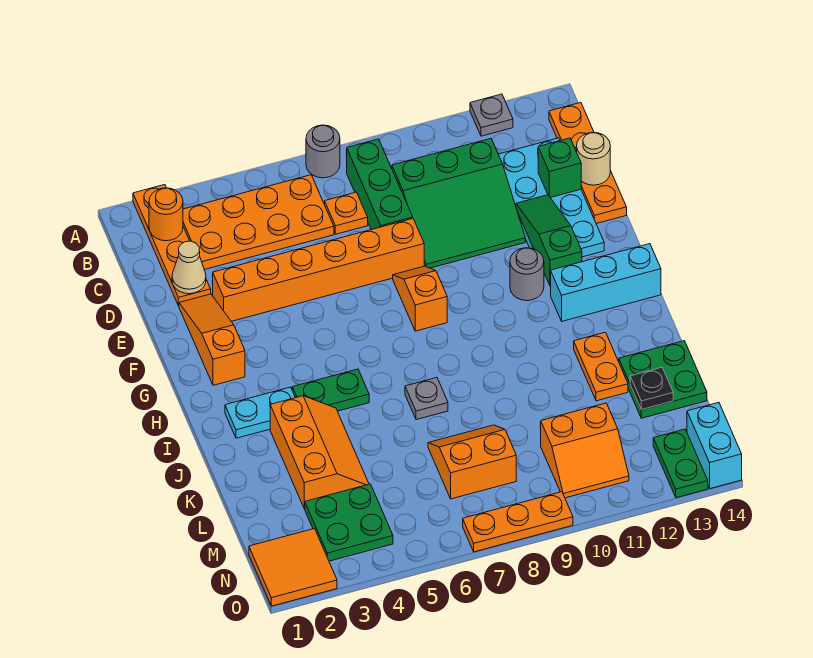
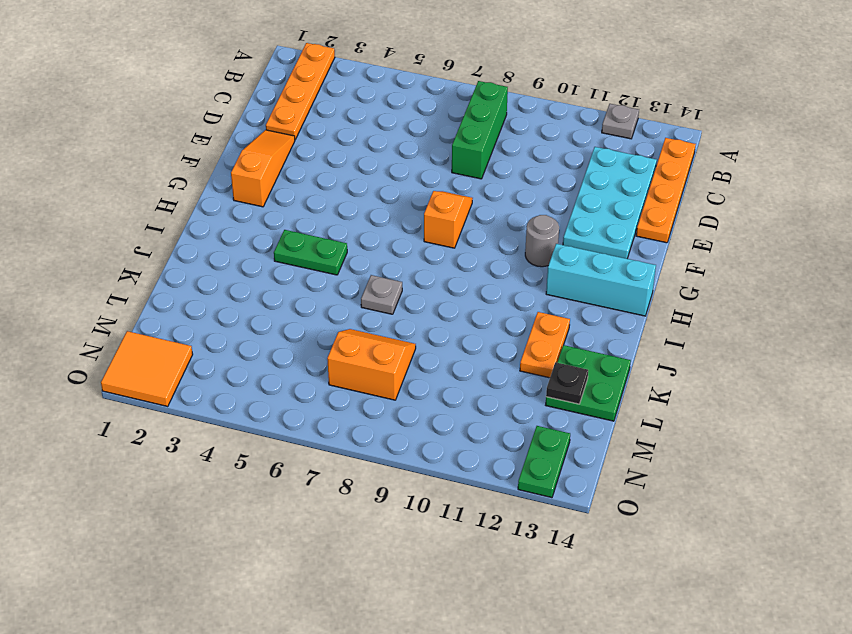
none -> grey round brick A7 level 1
none -> orange plate B3:C6 level 1
none -> orange plate C7 level 1
none -> green slope C9:E11 level 1 top C

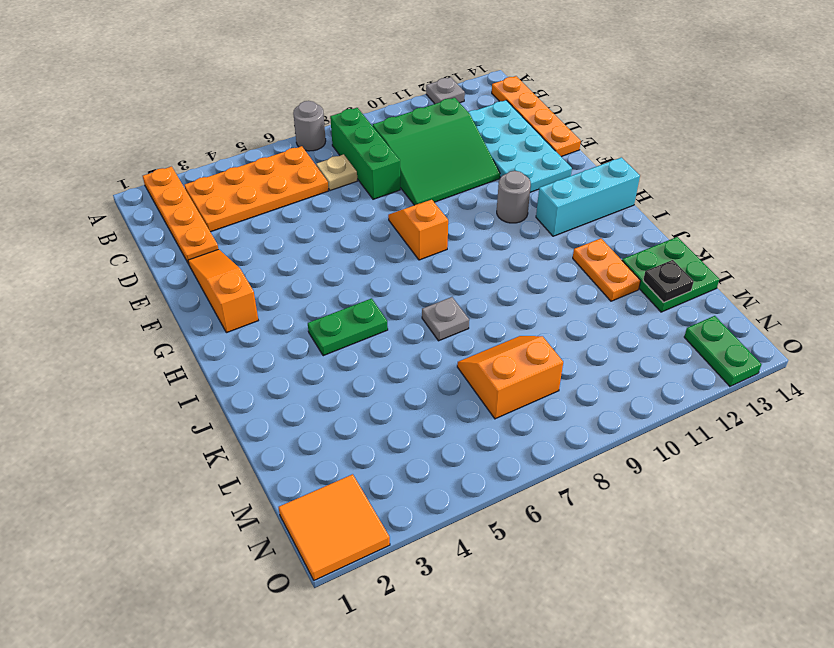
tan plate C7 level 1 -> orange plate C7 level 1
none -> orange brick E3:E8 level 1
none -> cyan plate I2:I3 level 1
none -> orange slope J3:L4 level 1 top 3
none -> green plate M3:N4 level 1

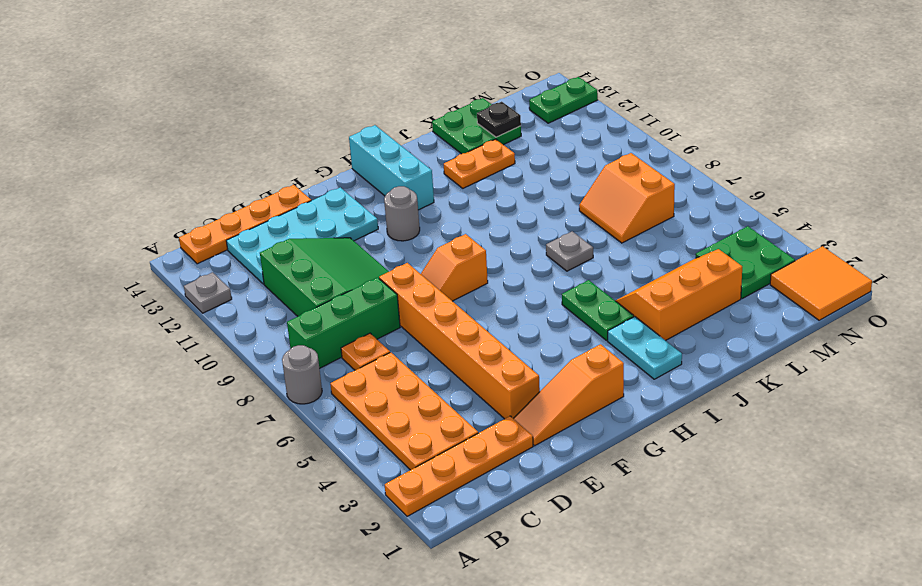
none -> orange slope M10:N11 level 1 top M
none -> cyan brick N14:O14 level 1
none -> orange plate O7:O9 level 1
none -> orange round brick B2 level 2

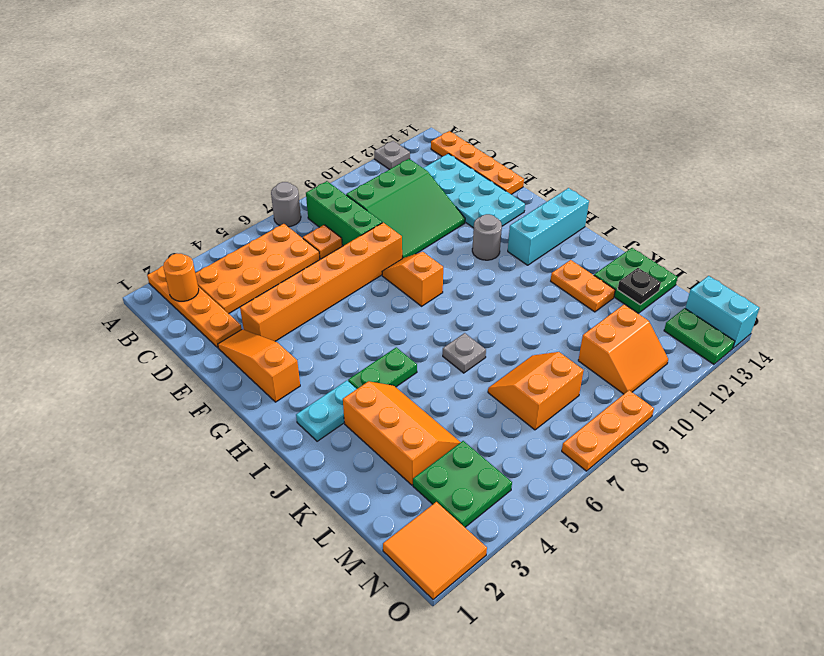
none -> tan cone D2 level 2
none -> green brick D13 level 2
none -> tan round brick D14 level 2
none -> green slope E12:G12 level 2 top G

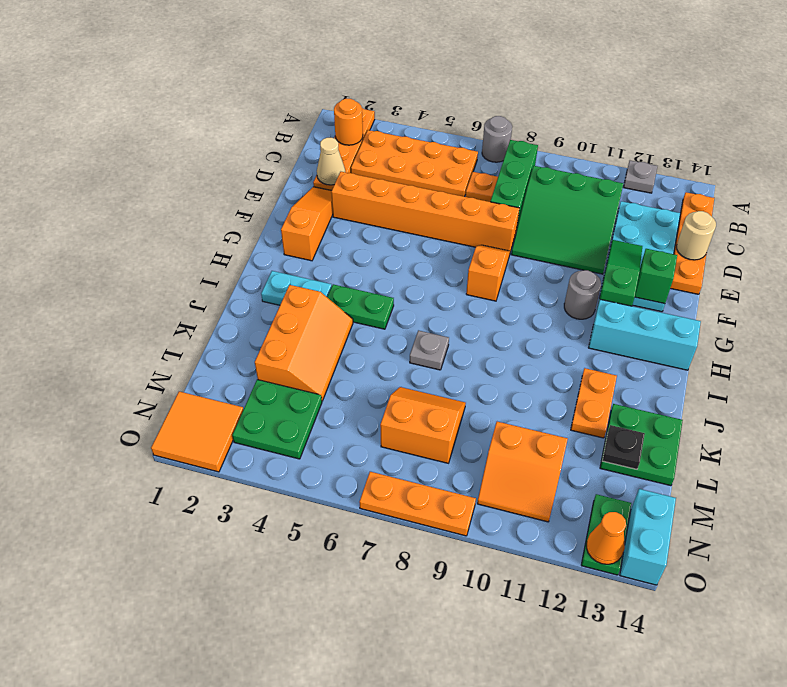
green brick F13 level 2 -> green brick D13 level 2
orange cone O13 level 2 -> none

